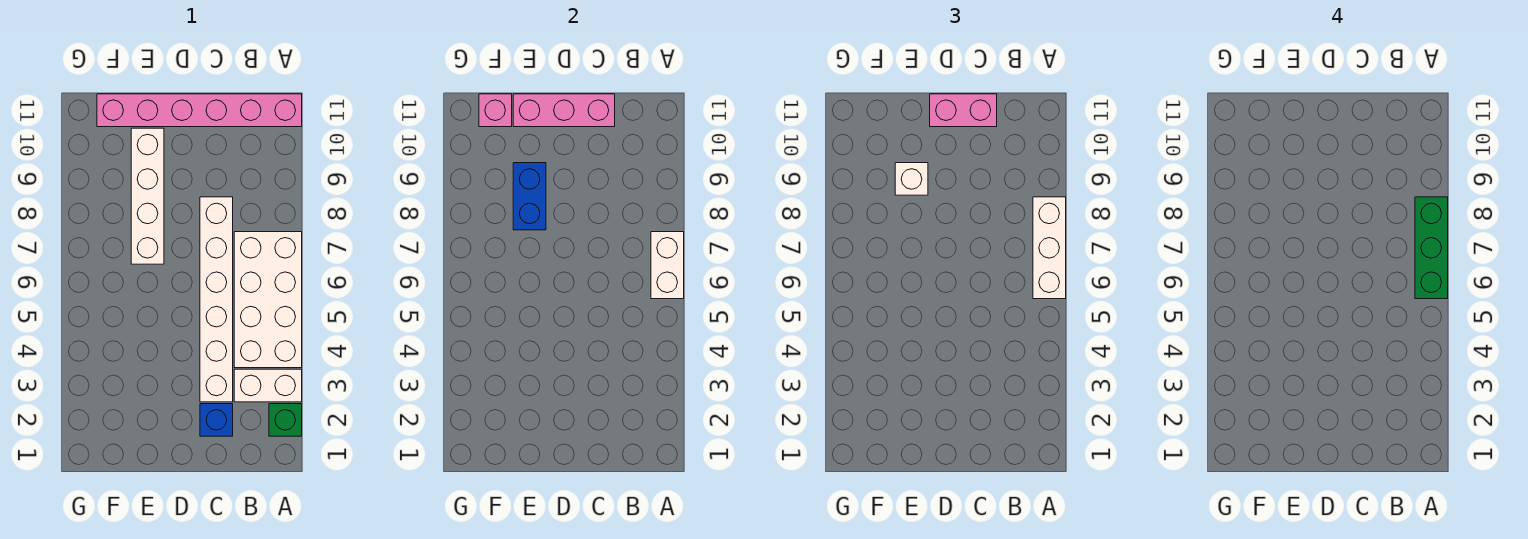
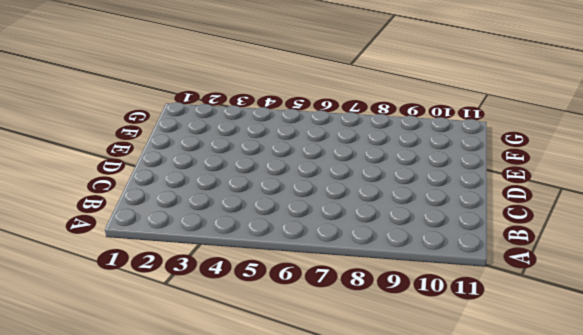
none -> green brick A2 level 1
none -> white brick A3:B3 level 1
none -> white brick A4:B7 level 1

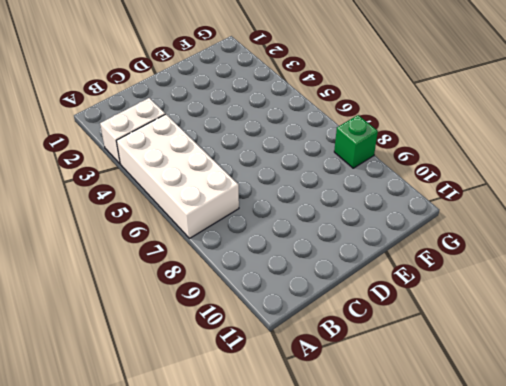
green brick G8 level 1 -> green brick A2 level 1
none -> pink brick A11:F11 level 1
none -> blue brick C2 level 1
none -> white brick C3:C8 level 1

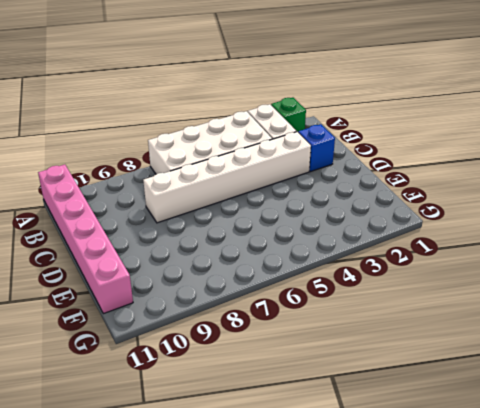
none -> white brick E7:E10 level 1
none -> white brick A6:A7 level 2
none -> pink brick C11:E11 level 2

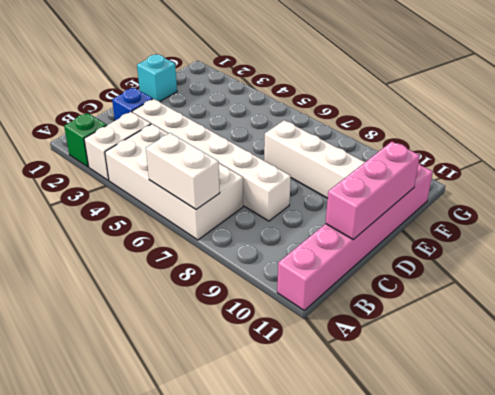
cyan brick E1 level 1 -> none
none -> blue brick E8:E9 level 2
none -> pink brick F11 level 2
none -> white brick A6:A8 level 3

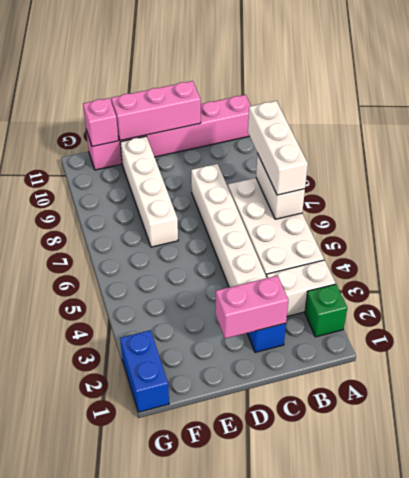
pink brick C2:D2 level 2 -> pink brick C11:D11 level 3
blue brick G1:G2 level 1 -> blue brick E8:E9 level 2
none -> white brick E9 level 3
none -> green brick A6:A8 level 4

